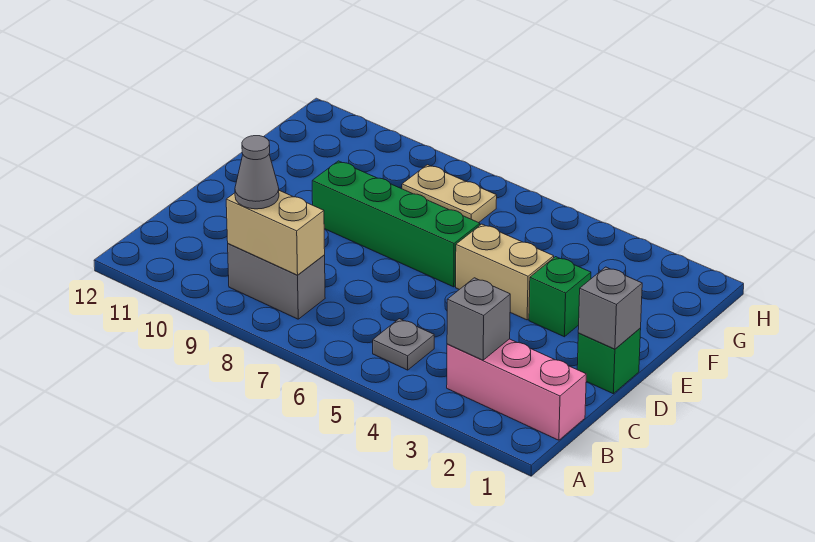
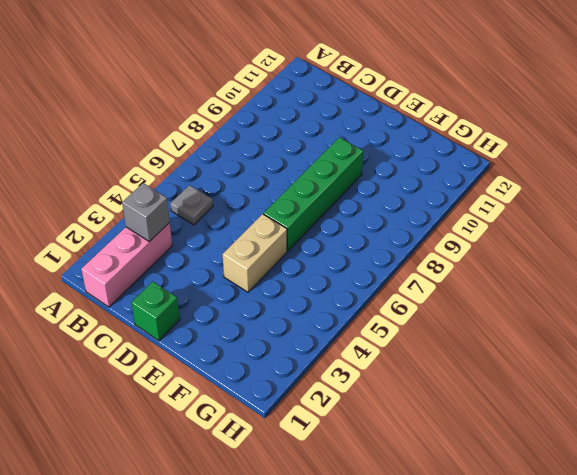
none -> grey brick B8:B9 level 1
none -> green brick E3 level 1
none -> tan plate G7:G8 level 1

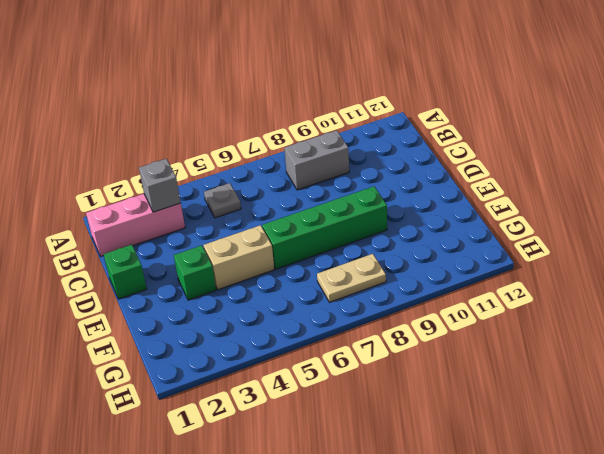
none -> tan brick B8:B9 level 2
none -> grey brick D1 level 2
none -> grey cone B9 level 3

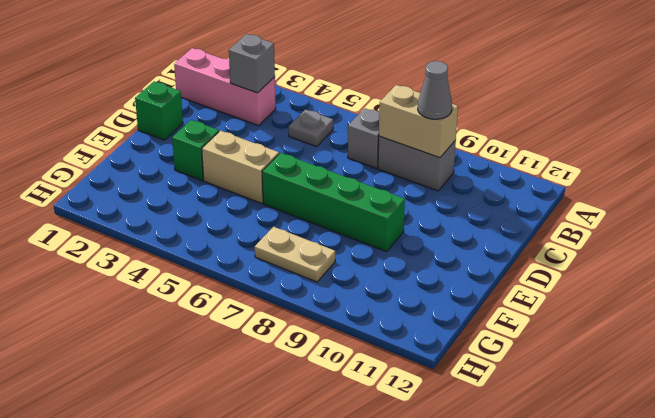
grey brick B7 level 1 -> grey brick D1 level 2

